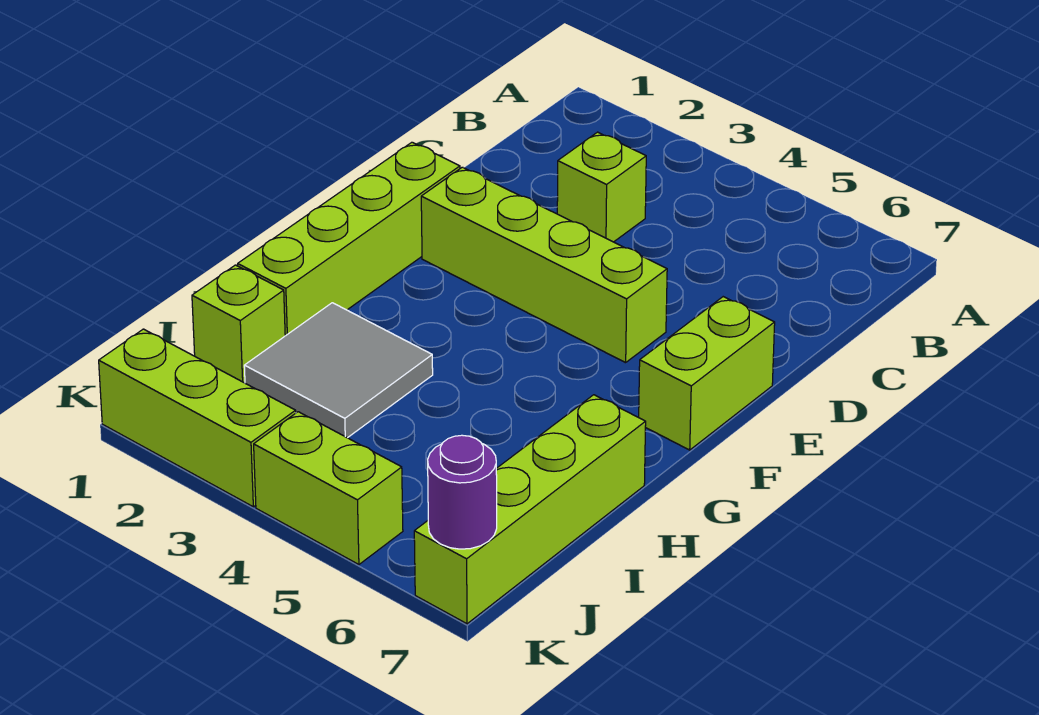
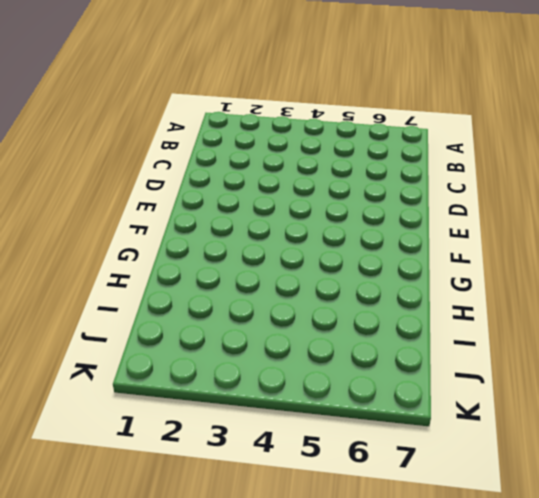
none -> lime brick C3 level 1
none -> lime brick E1:H1 level 1

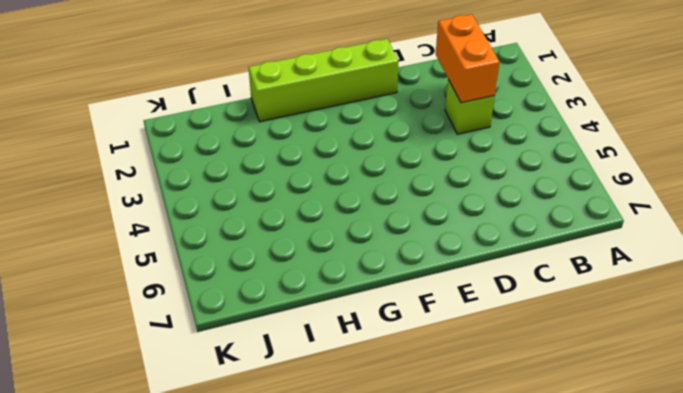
orange brick C2:C3 level 2 -> none
none -> lime brick E2:E5 level 1
none -> lime brick E7:F7 level 1

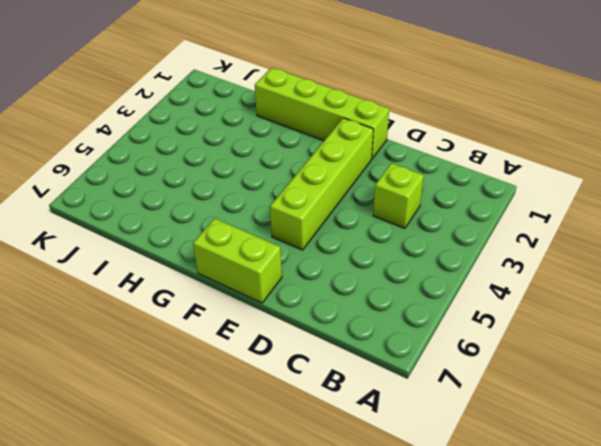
none -> grey tile H2:I3 level 1
none -> lime brick H7:K7 level 1

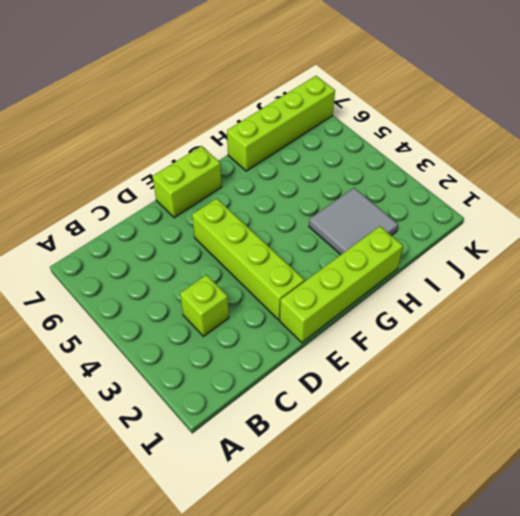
none -> lime brick I1 level 1
none -> lime brick K1:K3 level 1

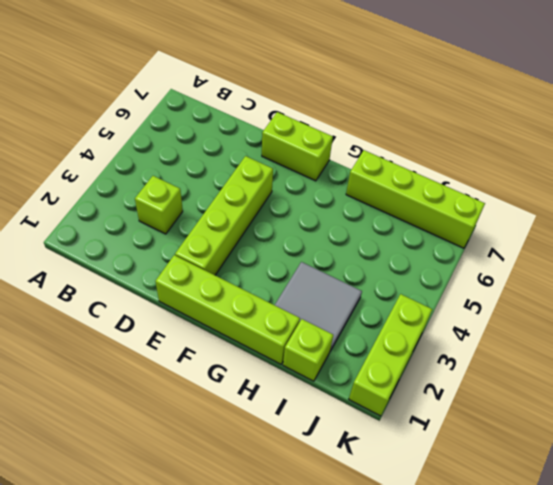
none -> lime brick K4:K5 level 1
none -> purple round brick K7 level 2

